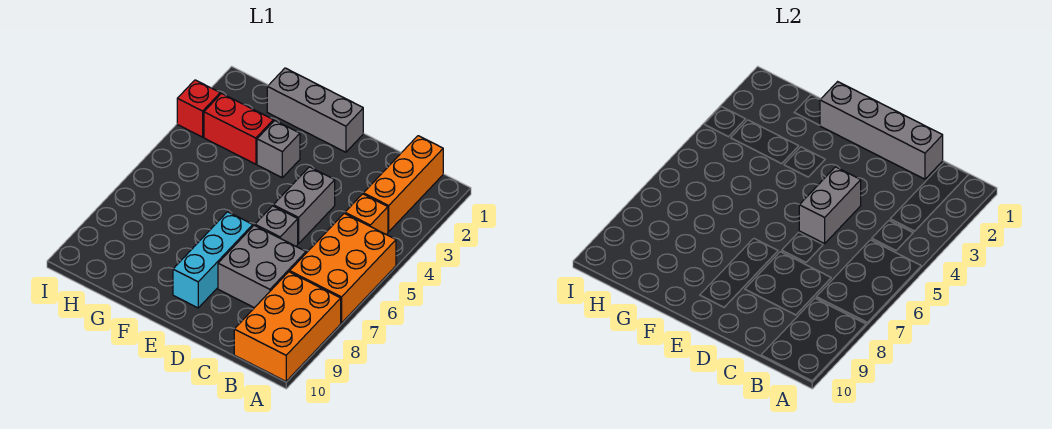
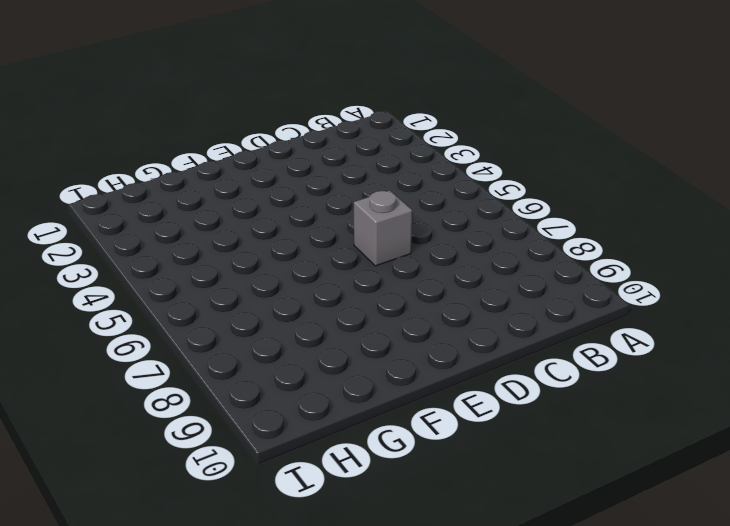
none -> orange brick A5:B7 level 1
none -> orange brick A8:B10 level 1
none -> orange brick B1:B3 level 1

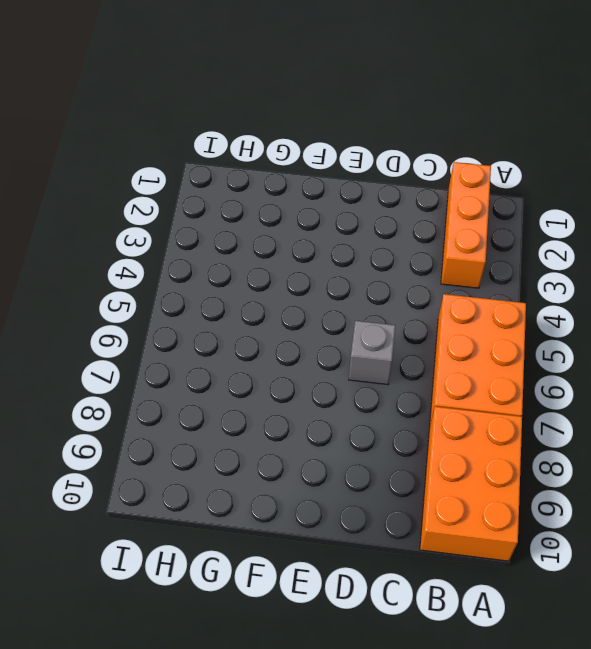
none -> orange brick B4 level 1
none -> grey brick C7:D8 level 1
none -> grey brick D4:D5 level 1

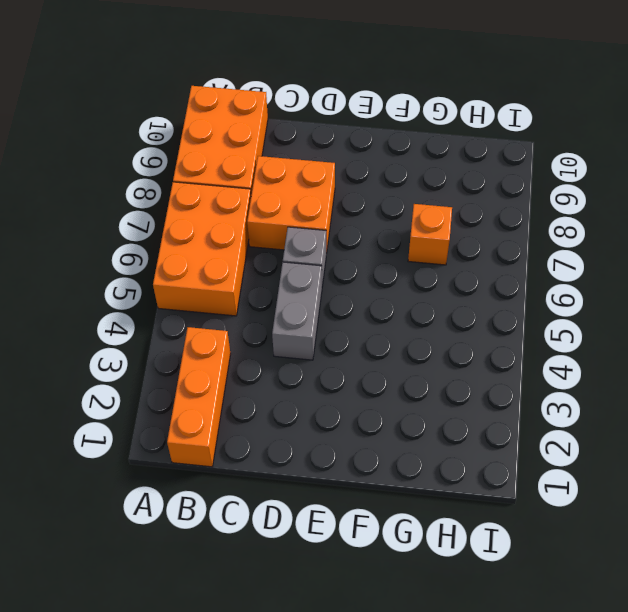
orange brick C7:D8 level 1 -> grey brick C7:D8 level 1
orange brick G7 level 1 -> orange brick B4 level 1
none -> grey brick E1:G1 level 1
none -> cyan brick E7:E9 level 1
none -> grey brick F3 level 1

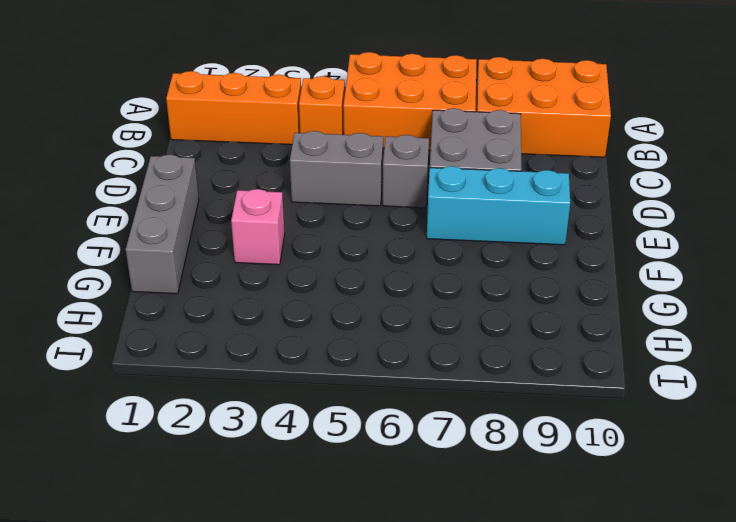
pink brick F3 level 1 -> grey brick F3 level 1
none -> red brick G3:H3 level 1
none -> red brick I3 level 1
none -> grey brick C1:F1 level 2

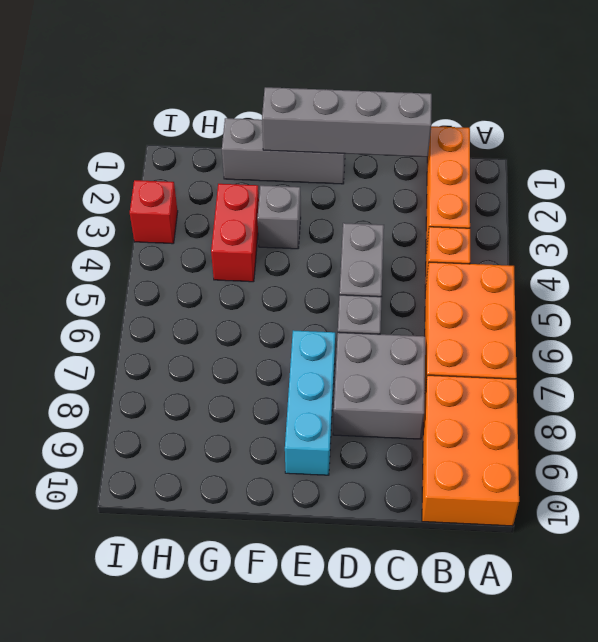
red brick G3:G4 level 1 -> red brick G3:H3 level 1
none -> grey brick D4:D5 level 2

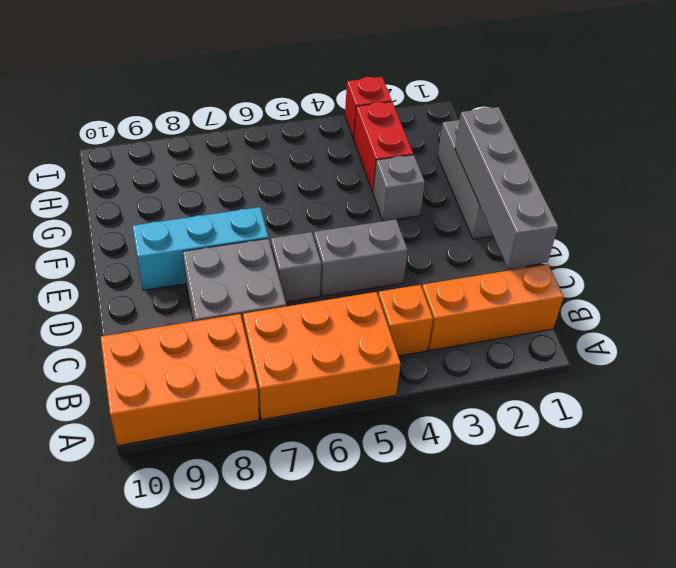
none -> grey brick D4:D5 level 2

